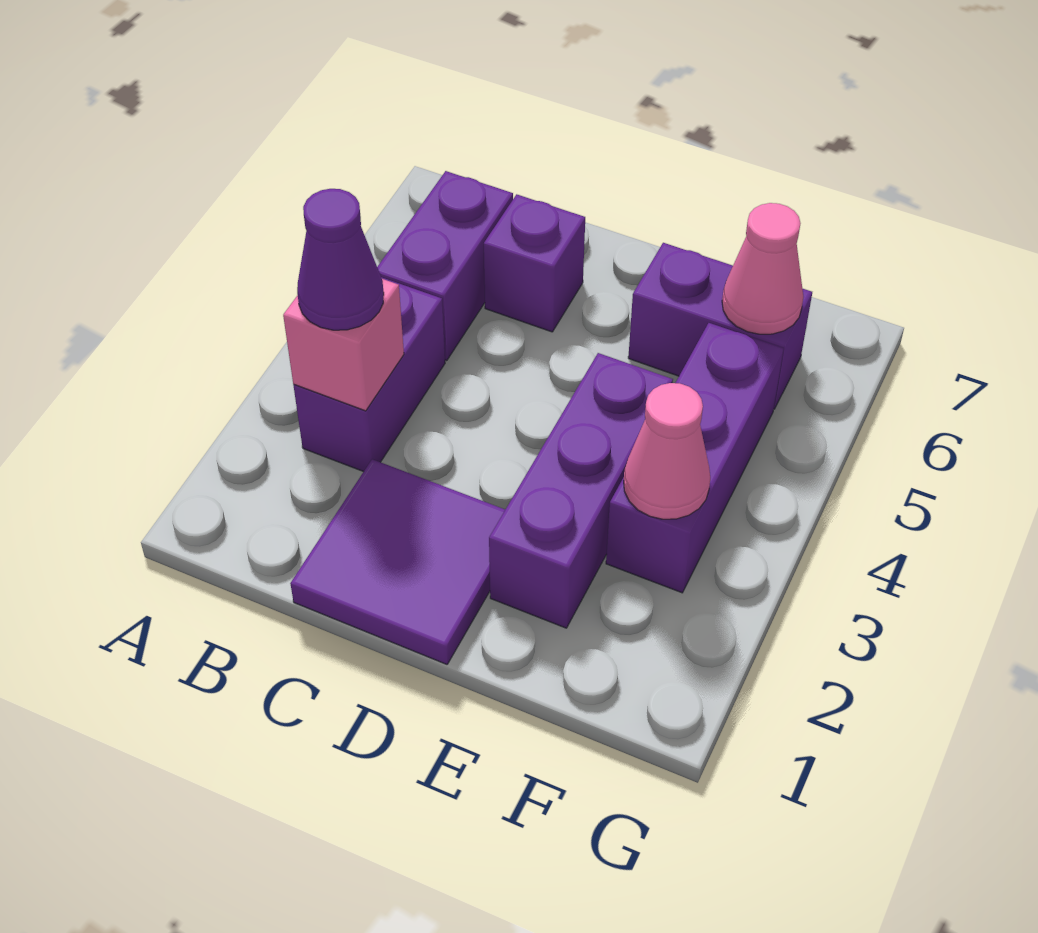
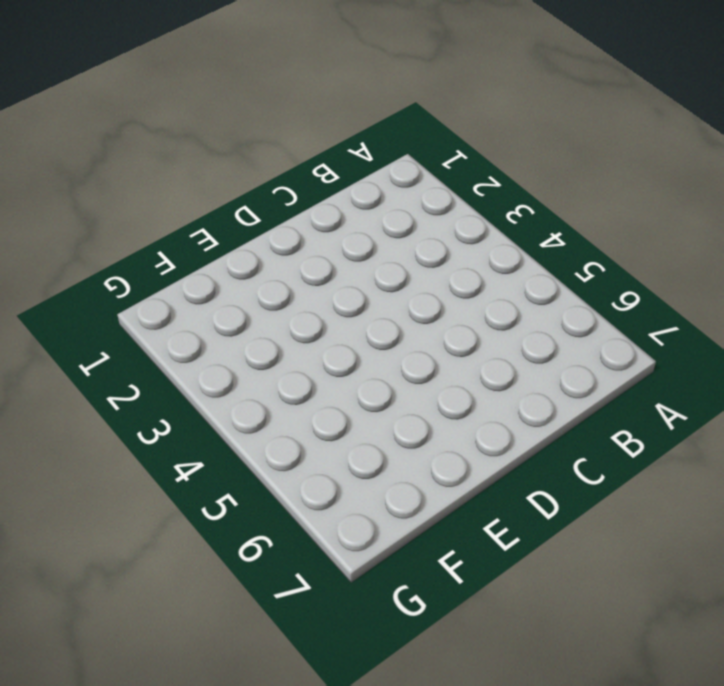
none -> purple brick B3:B4 level 1
none -> purple brick B5:B6 level 1

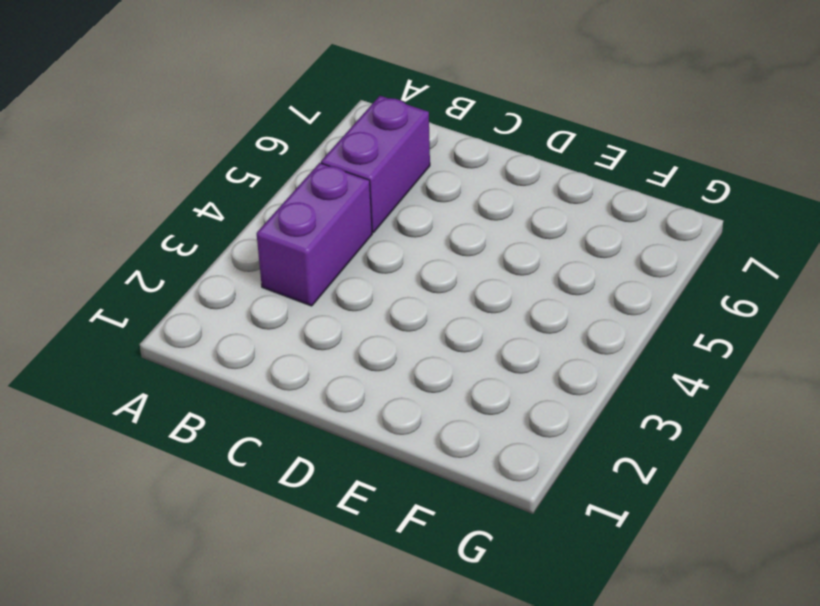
none -> purple tile C1:D2 level 1
none -> purple brick C6 level 1

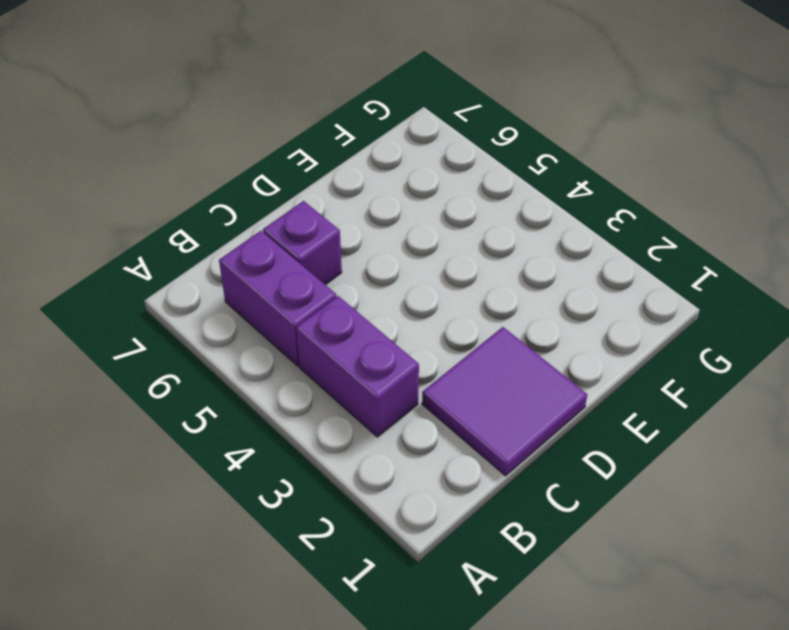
none -> purple brick E2:E4 level 1
none -> purple brick E6:F6 level 1

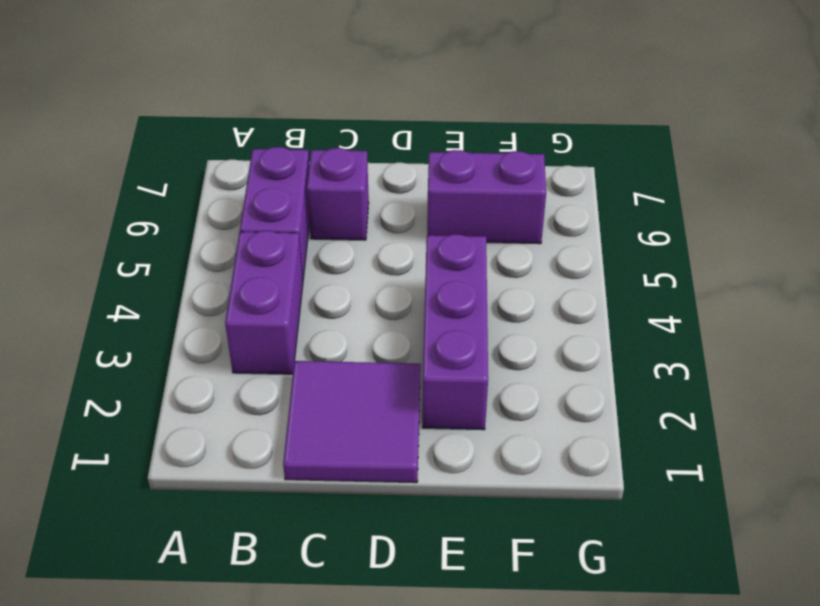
none -> purple brick F3:F5 level 1
none -> pink brick B3 level 2

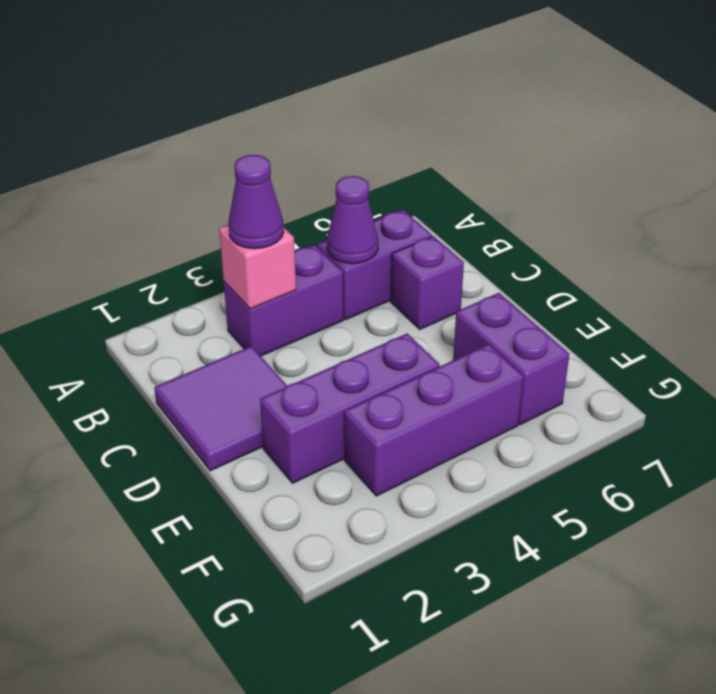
purple cone B5 level 2 -> none
none -> pink cone F3 level 2
none -> pink cone F6 level 2

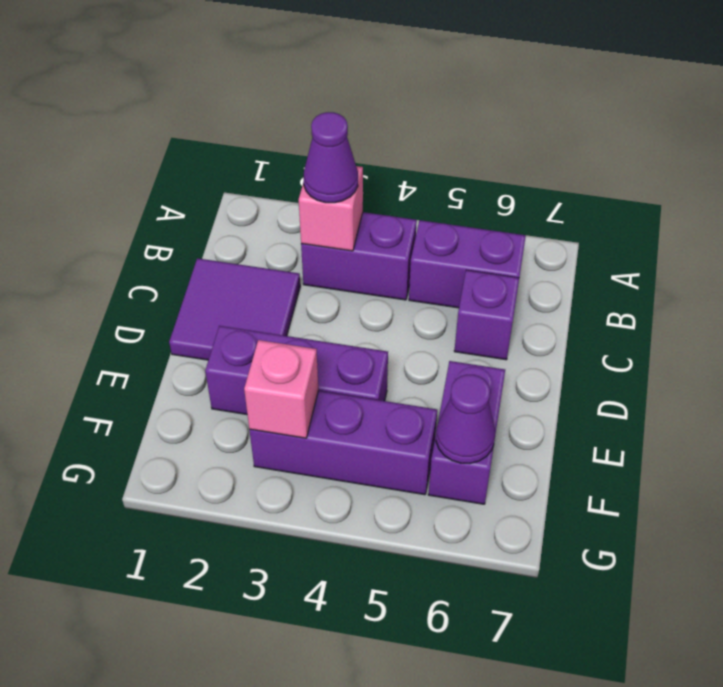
pink brick F3 level 2 -> pink cone F3 level 2
purple cone F6 level 2 -> pink cone F6 level 2

